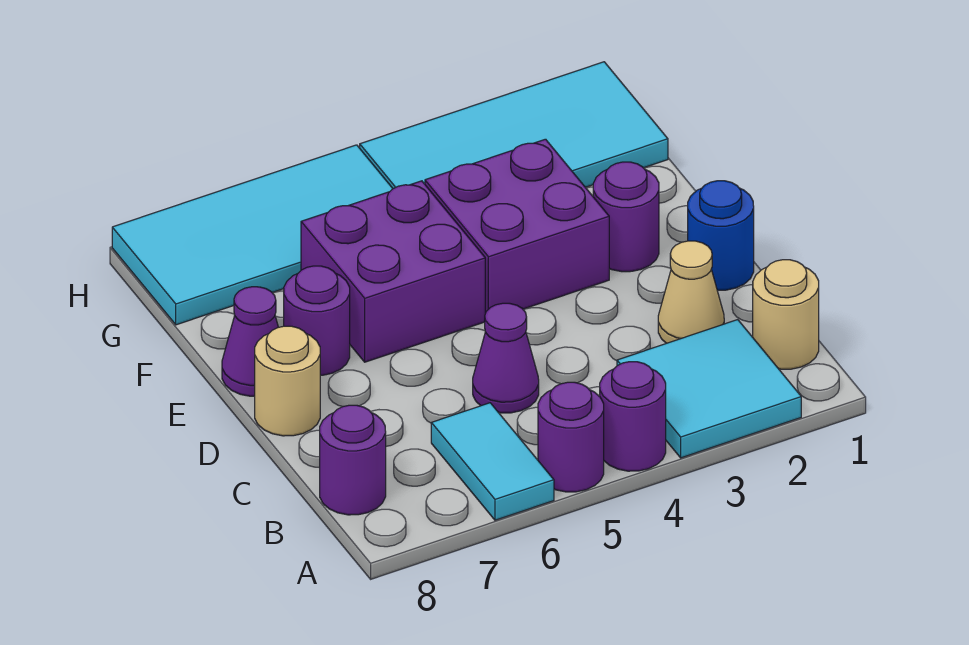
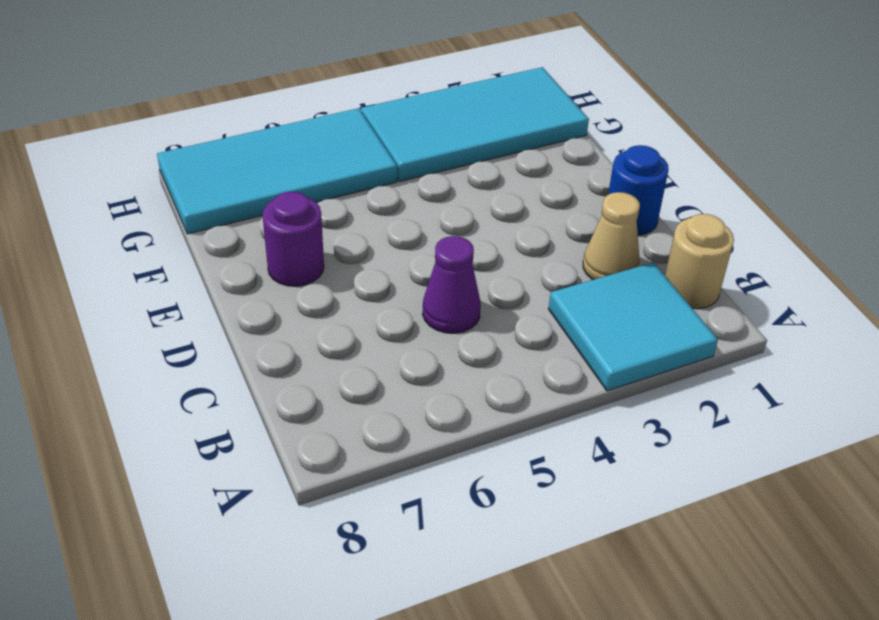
none -> purple round brick A4 level 1
none -> purple round brick A5 level 1
none -> cyan tile A6:B6 level 1

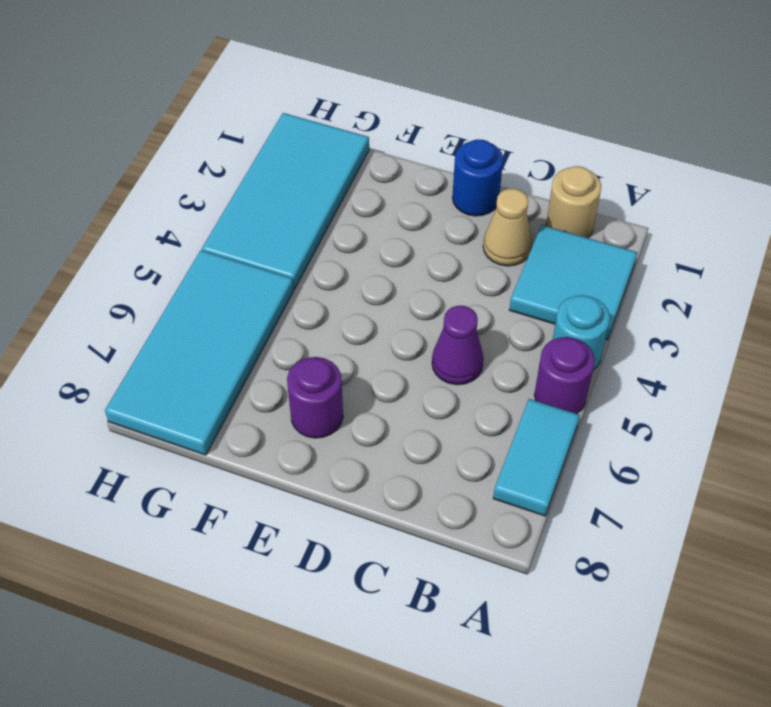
cyan round brick A4 level 1 -> purple round brick A4 level 1
cyan tile A6:A7 level 1 -> cyan tile A6:B6 level 1
none -> purple round brick B8 level 1
none -> tan round brick D8 level 1
none -> purple round brick E2 level 1

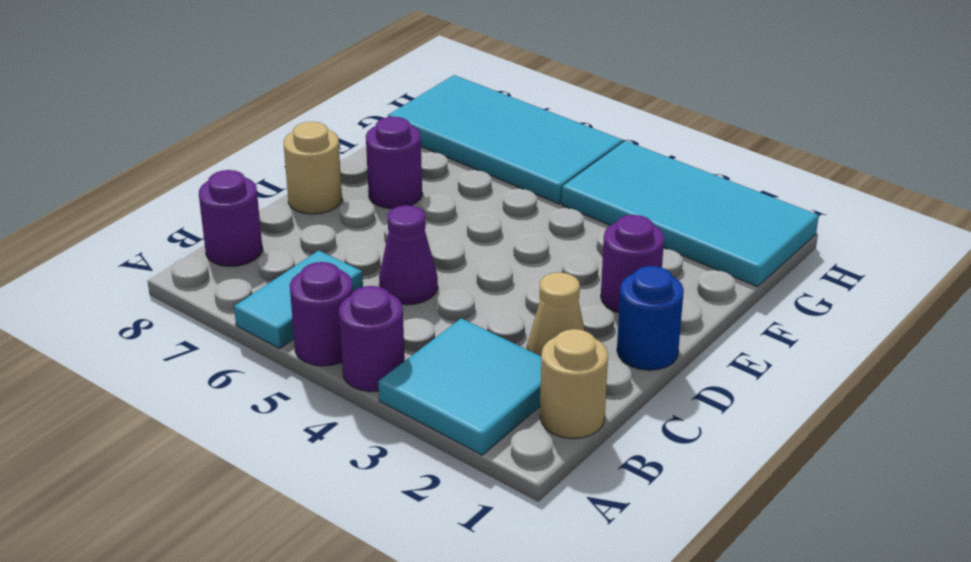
none -> purple brick E3:F4 level 1
none -> purple brick E5:F6 level 1
none -> purple cone E8 level 1

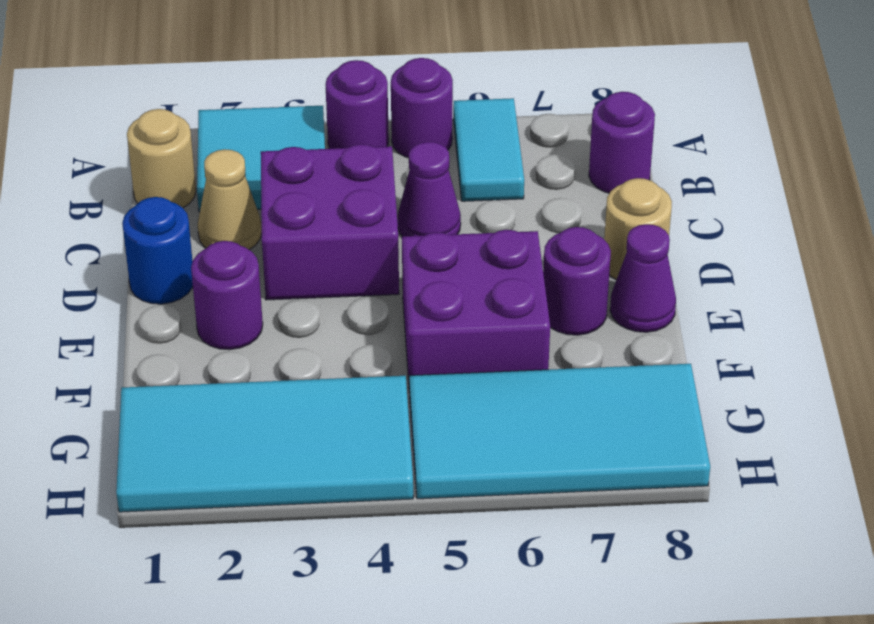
purple brick C3:D4 level 1 -> purple brick E3:F4 level 1

